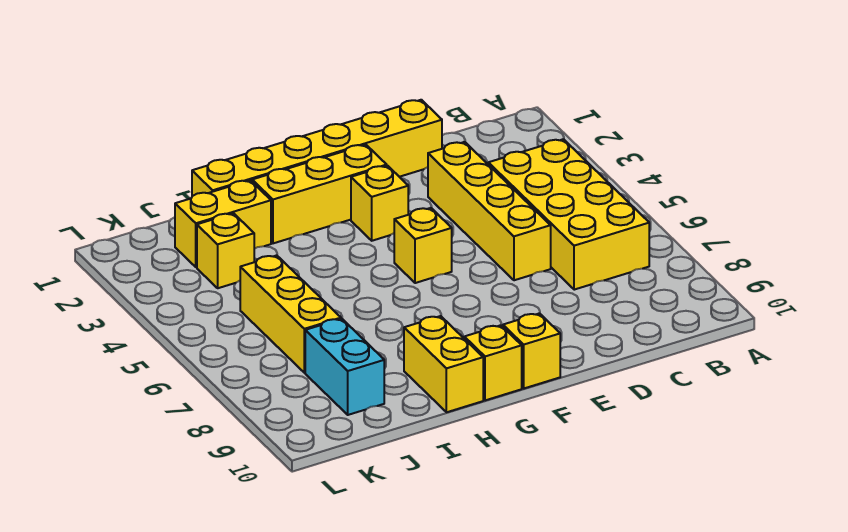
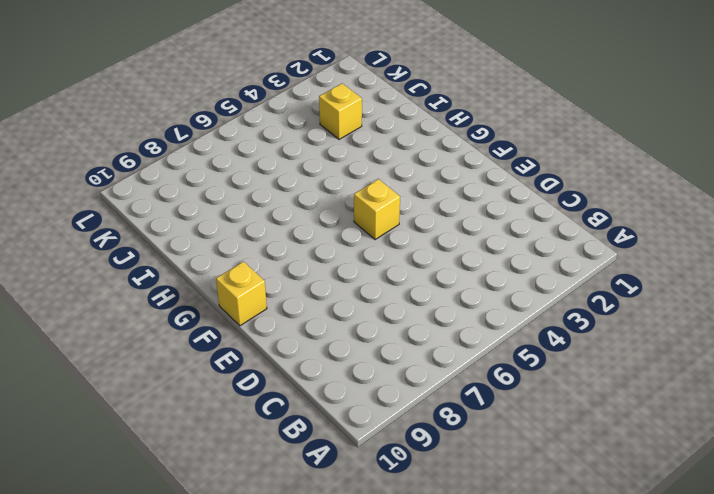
none -> yellow brick B4:C7 level 1
none -> yellow brick D1:I1 level 1
none -> yellow brick D3:D6 level 1

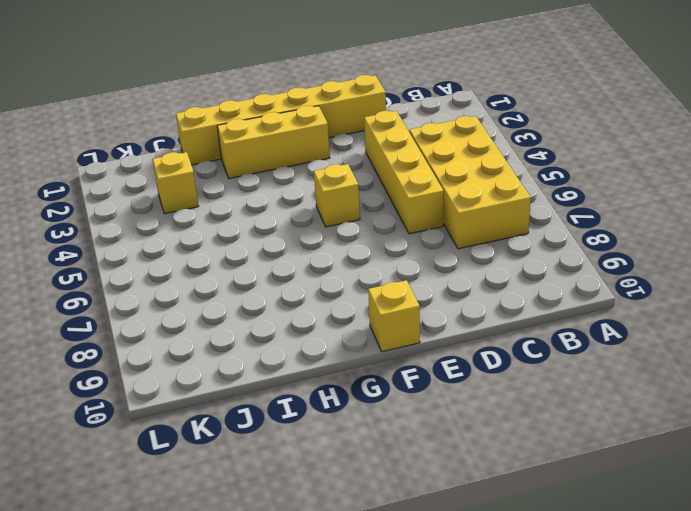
none -> yellow brick F3 level 1
none -> yellow brick G10 level 1
none -> yellow brick H9:H10 level 1

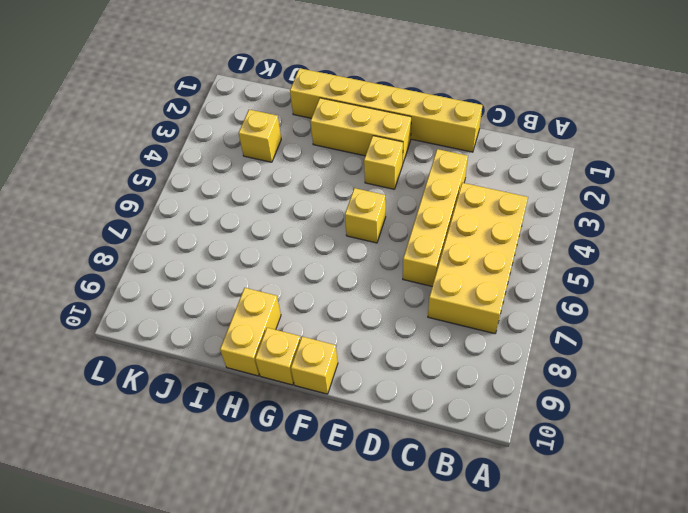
none -> yellow brick I2:J2 level 1
none -> yellow brick J5:J7 level 1
none -> cyan brick J8:J9 level 1

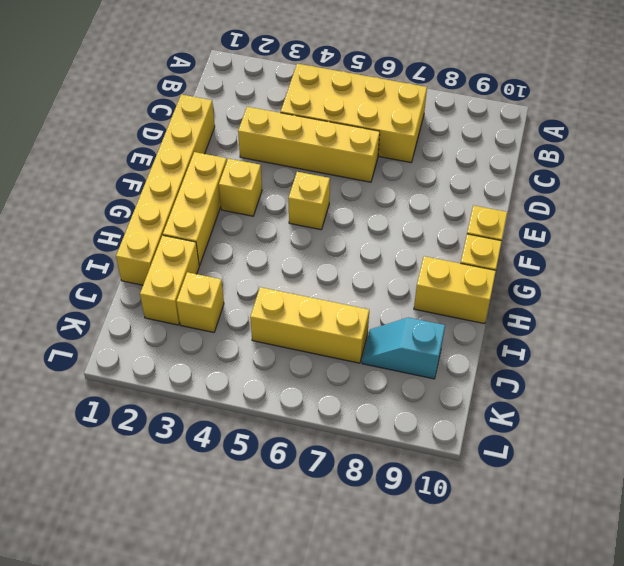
cyan slope J8:J9 level 1 top 9 -> cyan brick J8:J9 level 1

